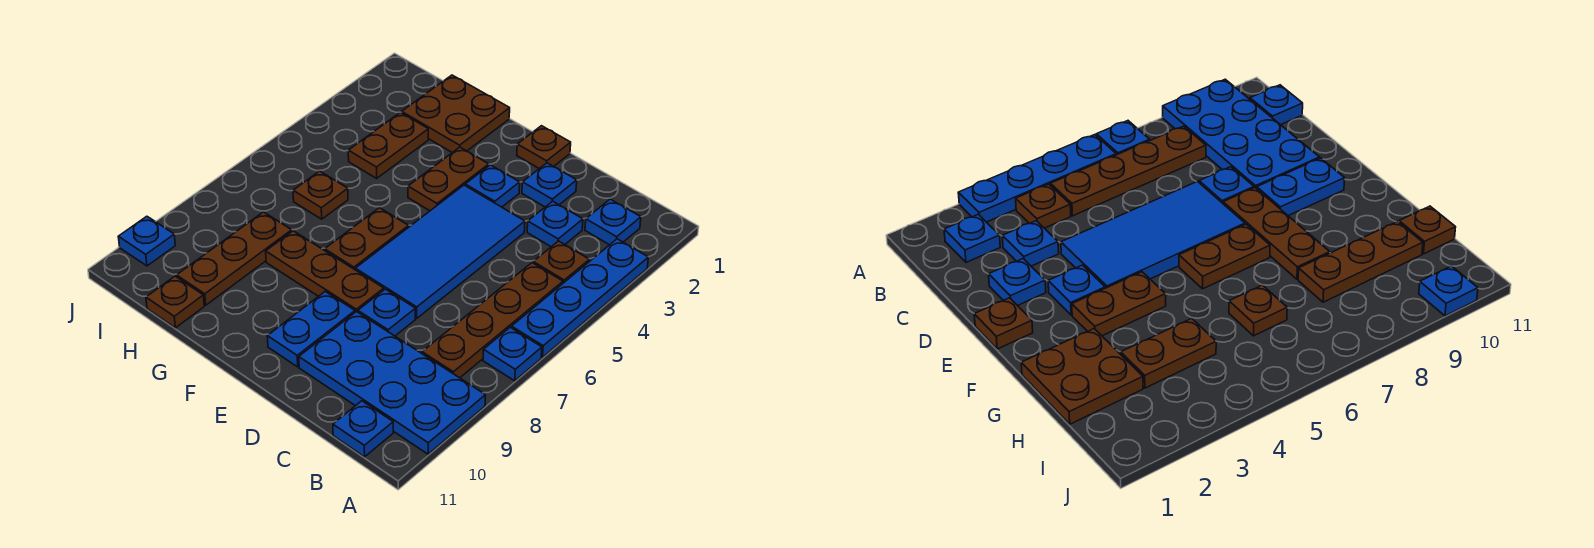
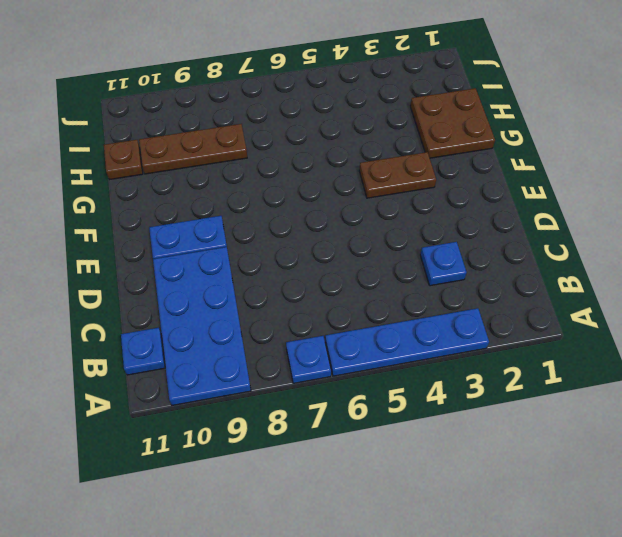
none -> blue plate B2 level 1
none -> brown plate B4 level 1
none -> brown plate B5:B8 level 1

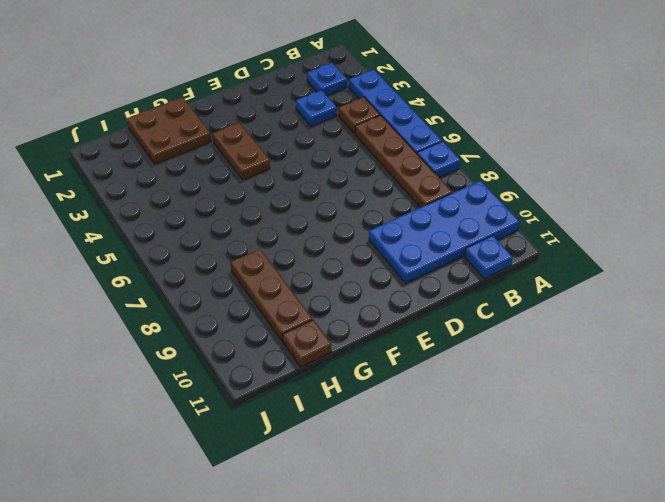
none -> blue plate D2 level 1
none -> blue tile D4:E7 level 1
none -> blue plate D8 level 1

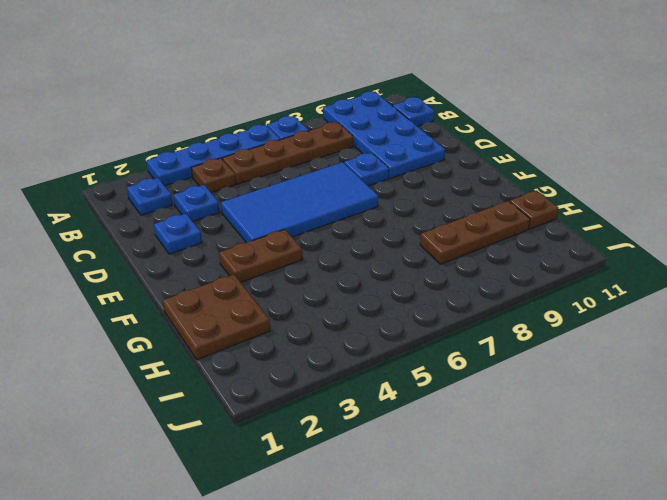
none -> brown plate E1 level 1
none -> blue plate E3 level 1
none -> brown plate E8:G8 level 1

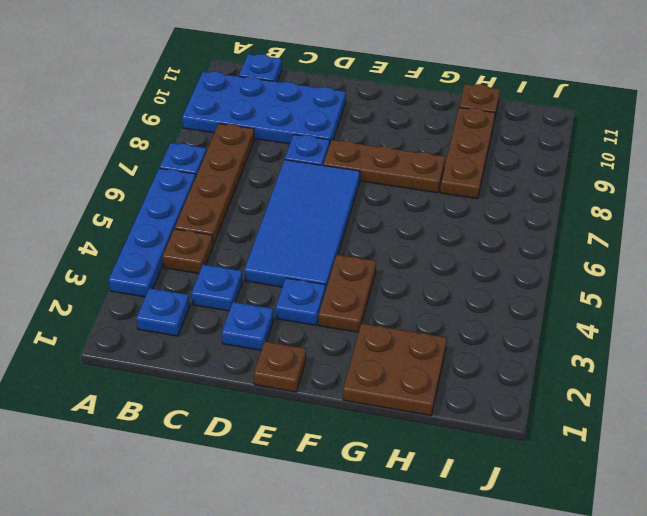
none -> blue plate E9:E10 level 1
none -> brown plate F6:F7 level 1
none -> brown plate H3:H4 level 1

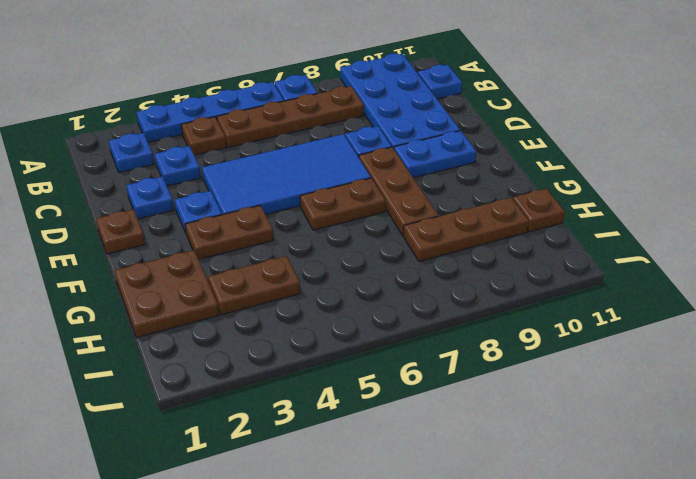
none -> brown plate H6 level 1
none -> blue plate J10 level 1

